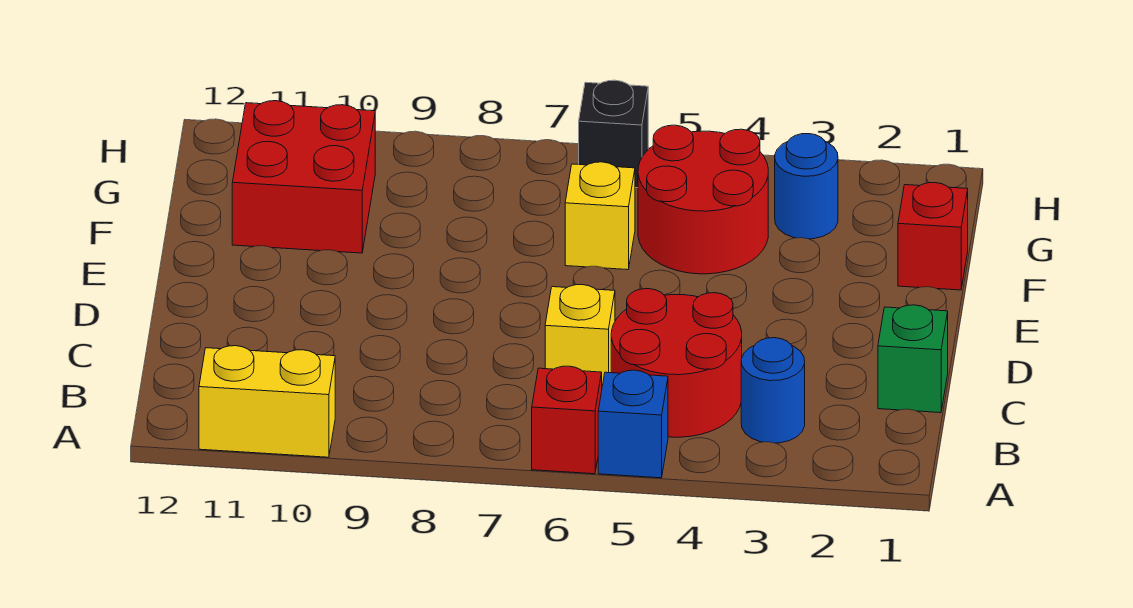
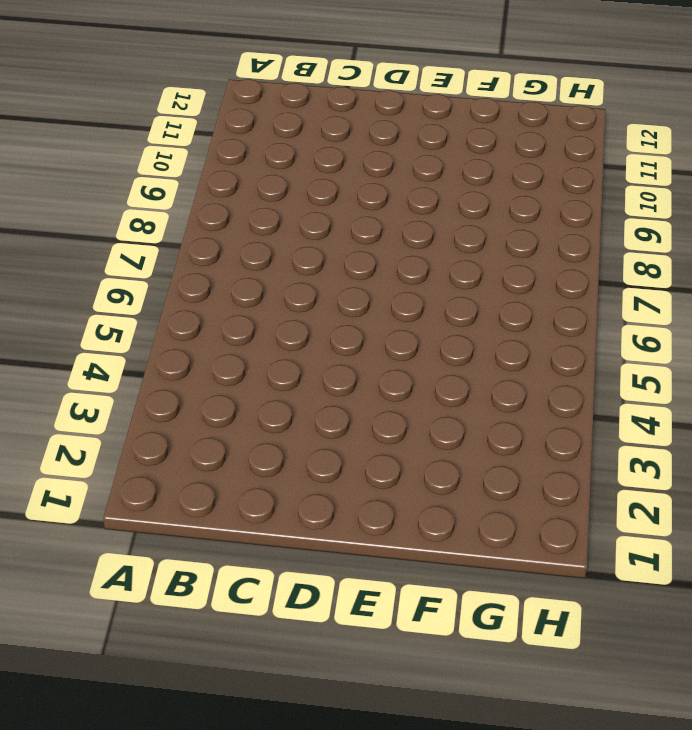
none -> blue brick A5 level 1
none -> red brick A6 level 1
none -> yellow brick A10:A11 level 1

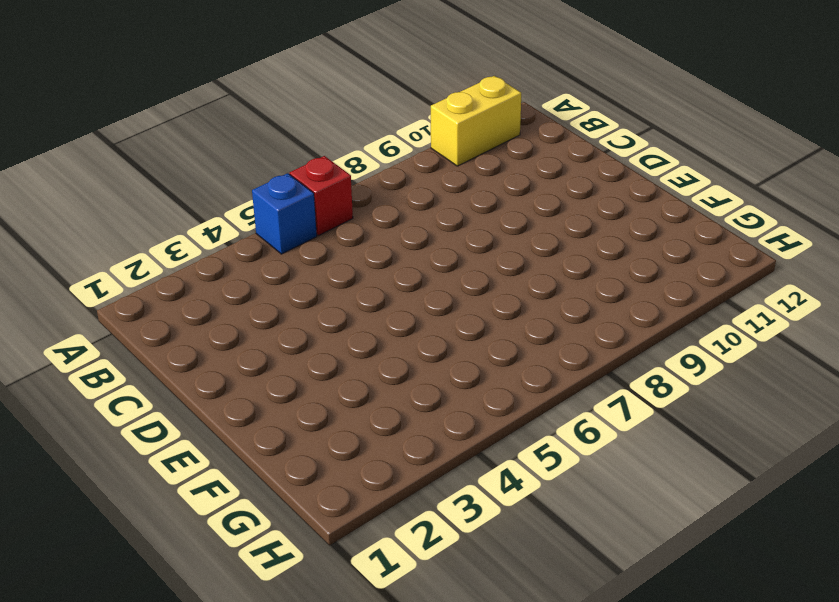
none -> blue round brick B3 level 1
none -> red round brick B4:C5 level 1
none -> green brick C1 level 1

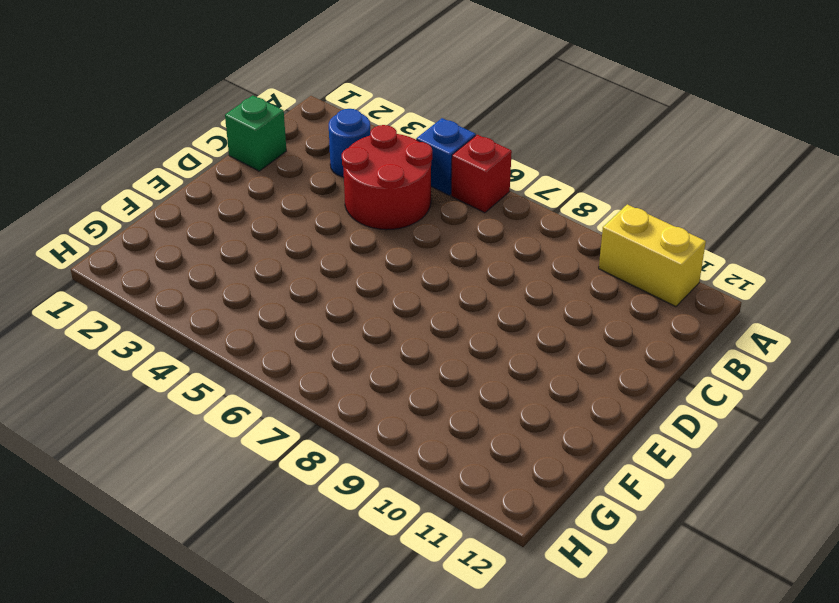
none -> yellow brick C6 level 1
none -> red brick F1 level 1
none -> red round brick F4:G5 level 1

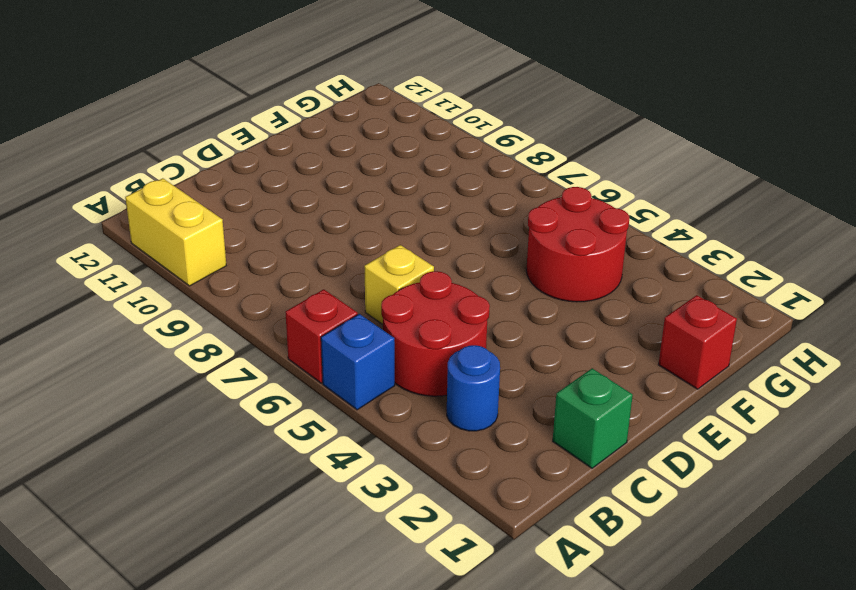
none -> yellow brick F6 level 1
none -> red brick F10:G11 level 1
none -> blue round brick G3 level 1

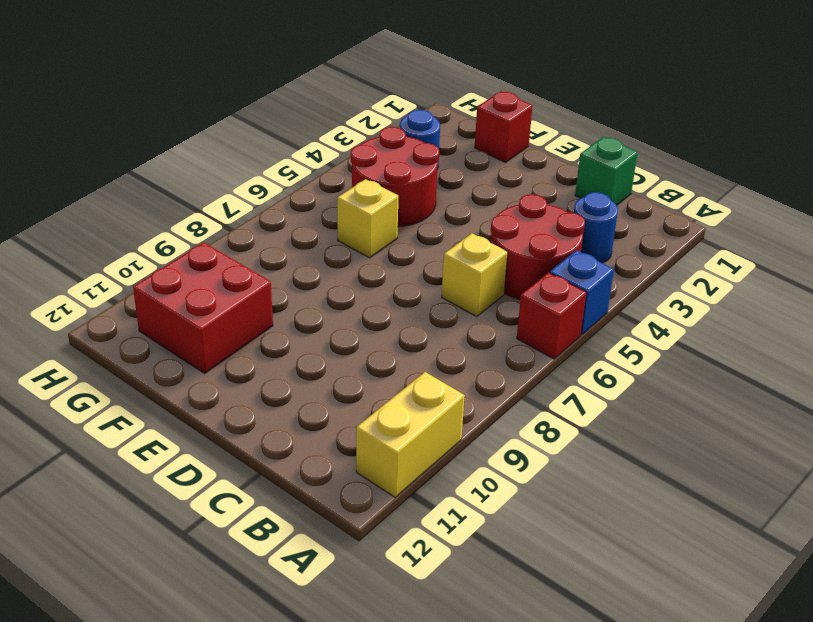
none -> black brick H6 level 1

